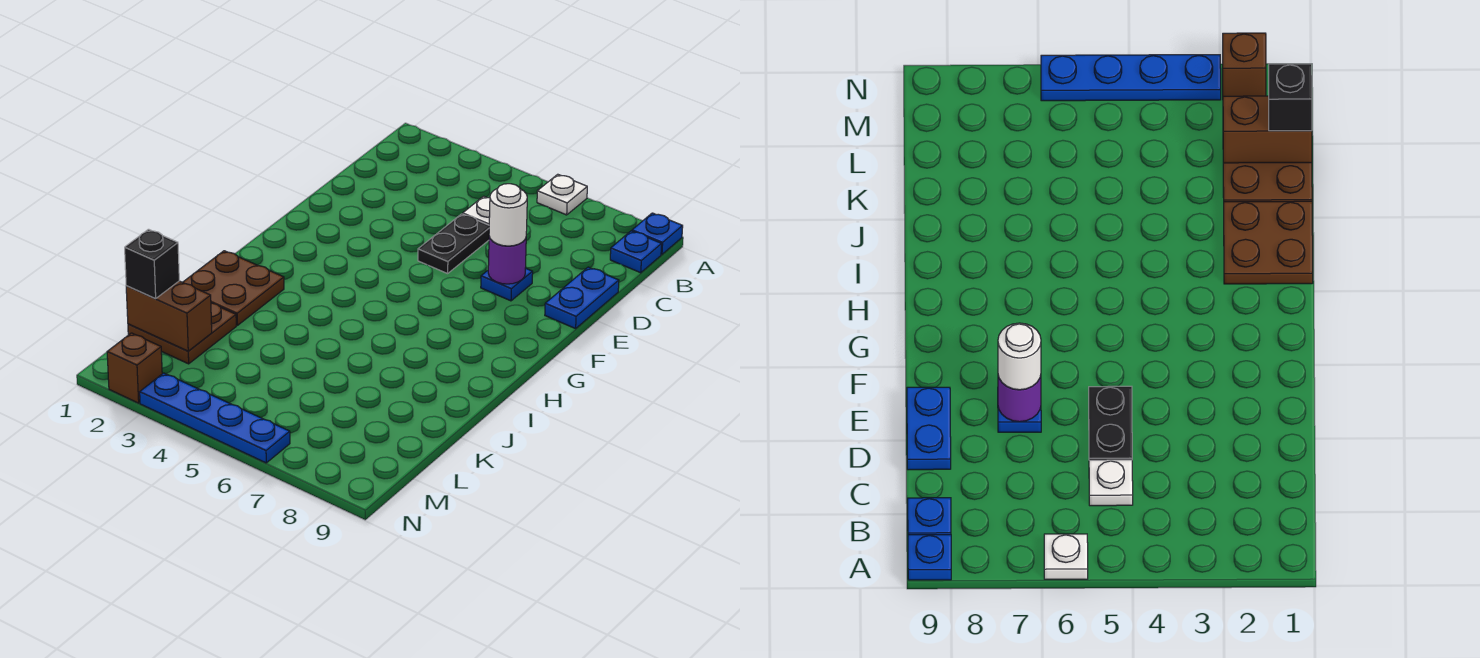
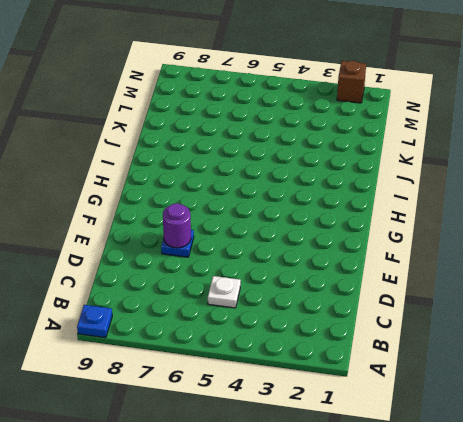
none -> white plate A6 level 1
none -> blue plate B9 level 1
none -> black plate D5:E5 level 1

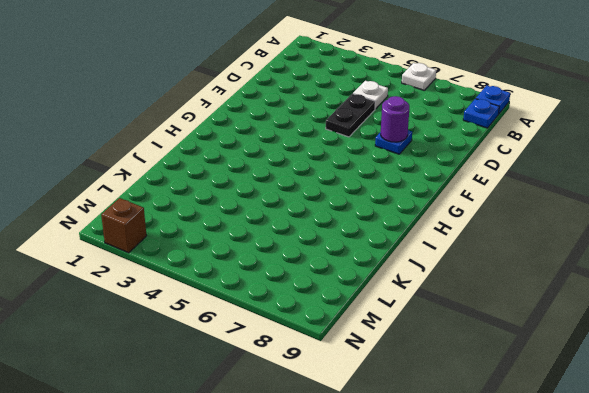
none -> blue plate D9:E9 level 1
none -> brown plate I1:J2 level 1
none -> brown plate K1:L2 level 1

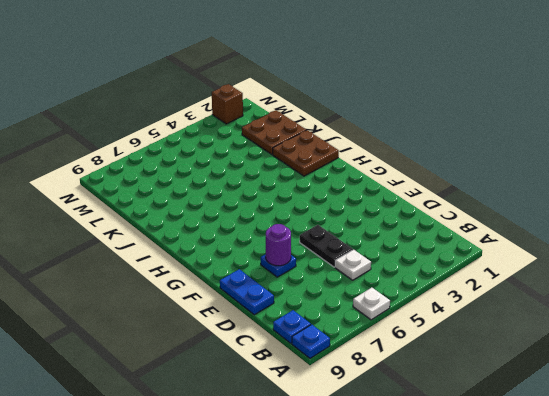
none -> blue plate N3:N6 level 1
none -> brown brick L1:L2 level 2
none -> white round brick E7 level 3

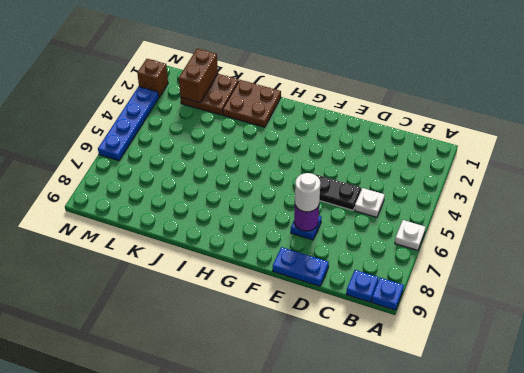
none -> black brick L1 level 3

